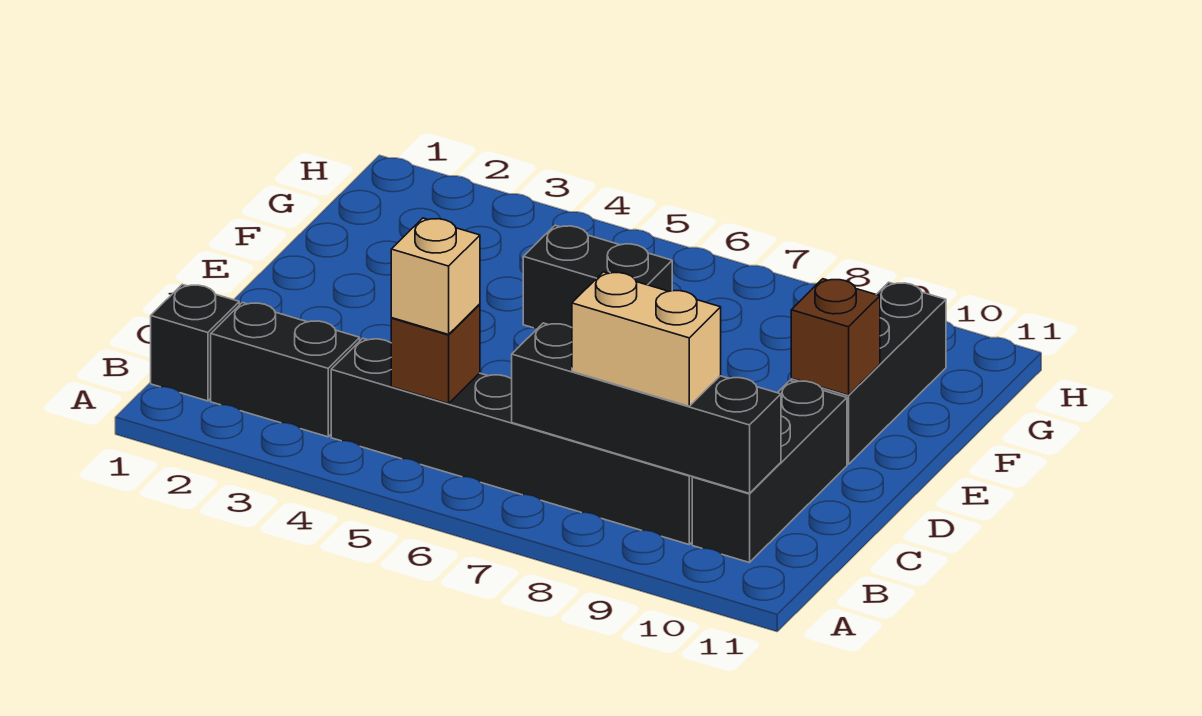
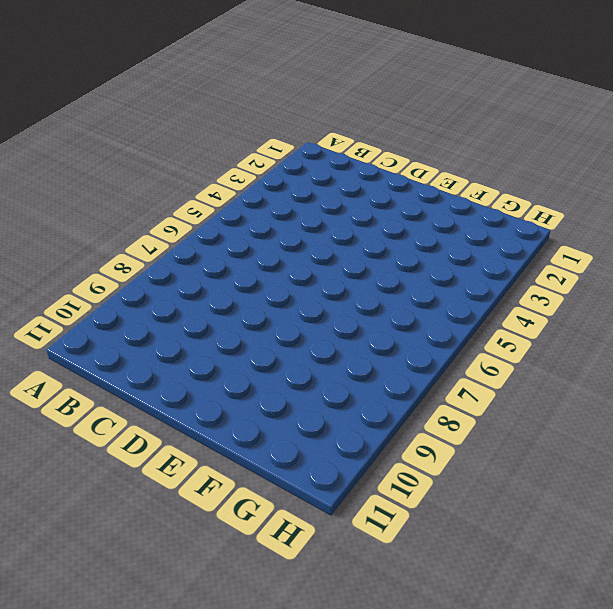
none -> black brick B1 level 1
none -> black brick B2:B3 level 1

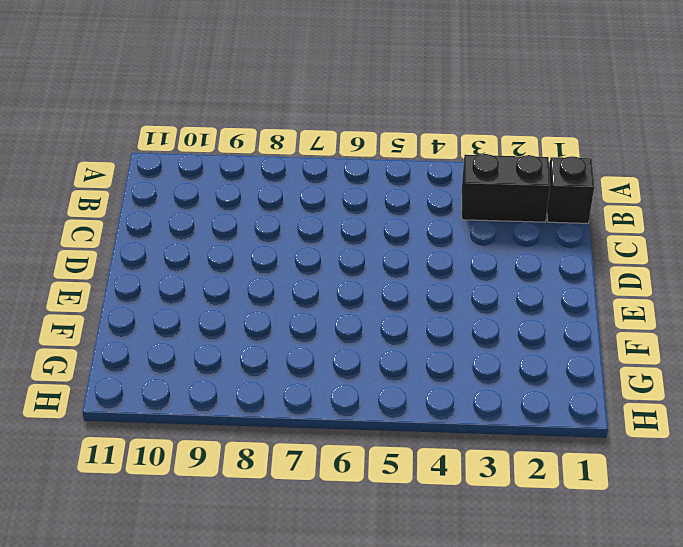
none -> black brick B4:B9 level 1
none -> black brick B10:D10 level 1

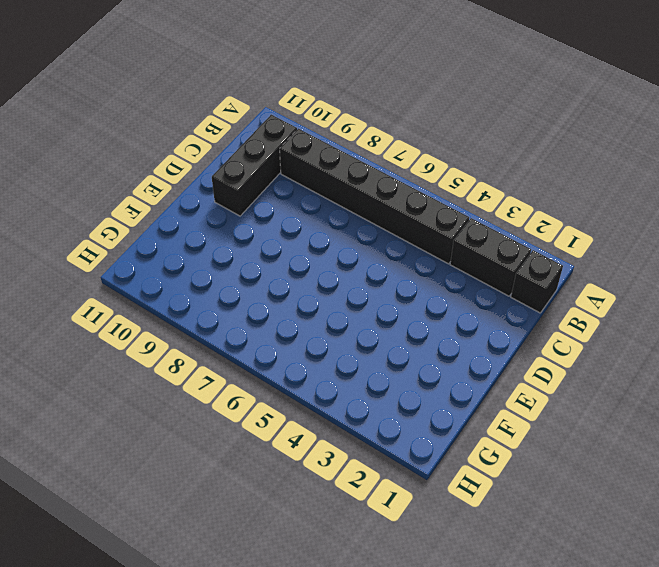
none -> black brick E10:G10 level 1
none -> black brick F5:F6 level 1

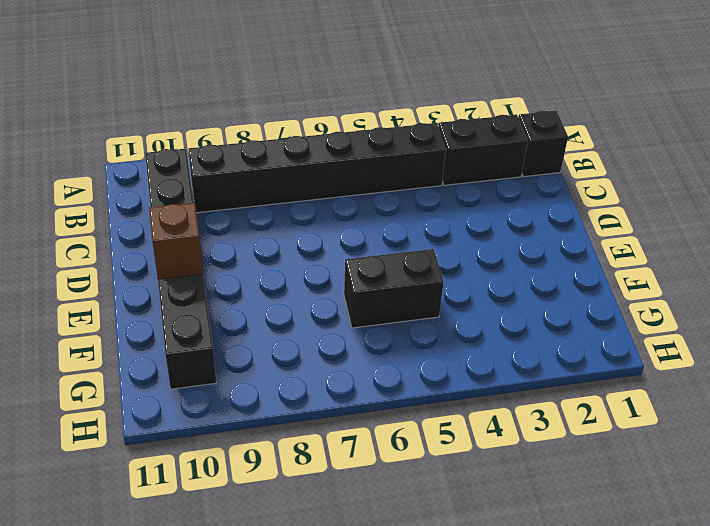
none -> brown brick B5 level 2
none -> black brick B7:B10 level 2

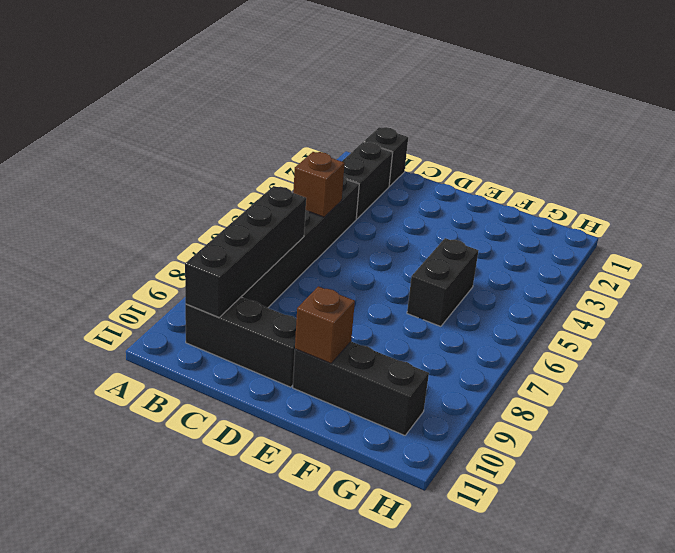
none -> tan brick B5 level 3
none -> tan brick B8:B9 level 3

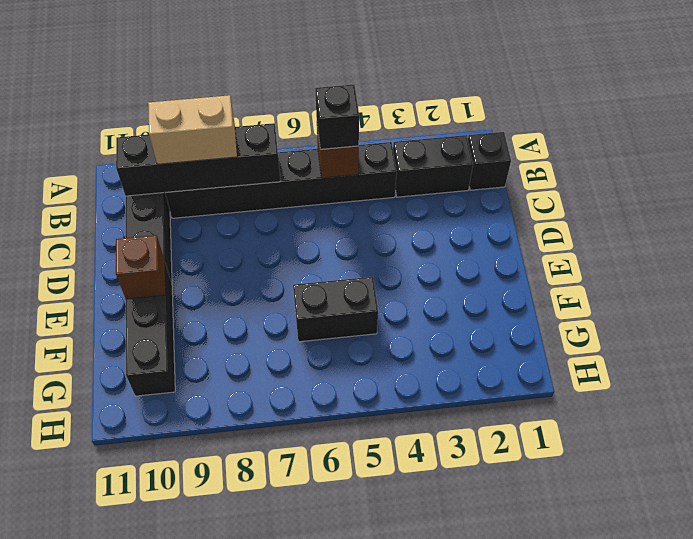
black brick B5 level 3 -> tan brick B5 level 3

